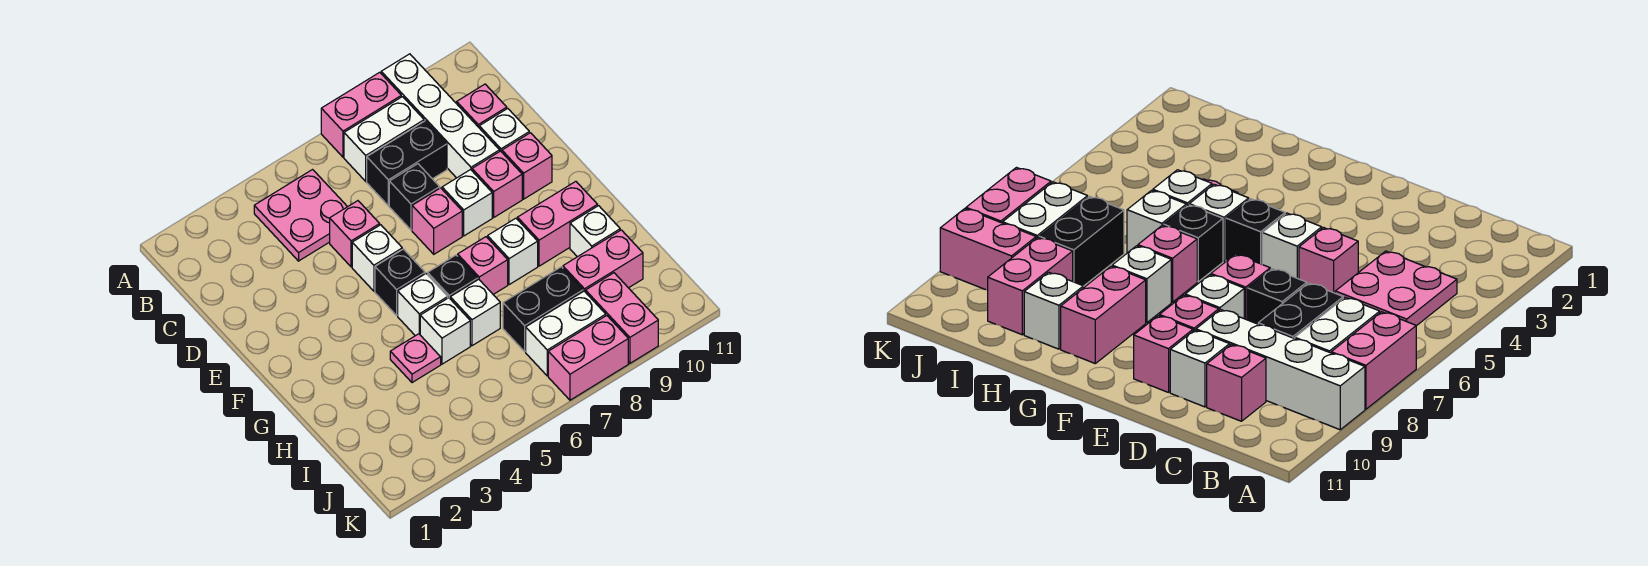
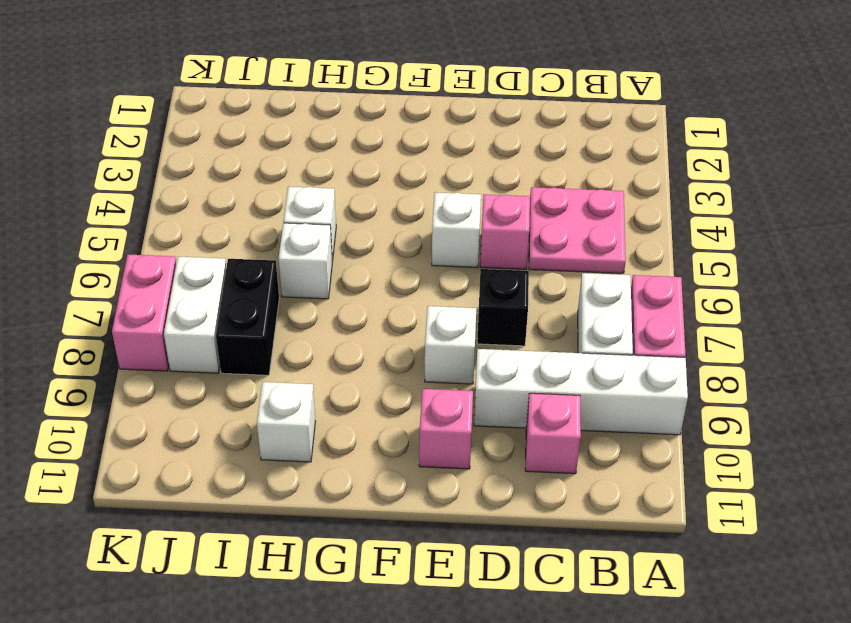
none -> black brick C7:C8 level 1
none -> white brick D10 level 1
none -> pink brick E7 level 1

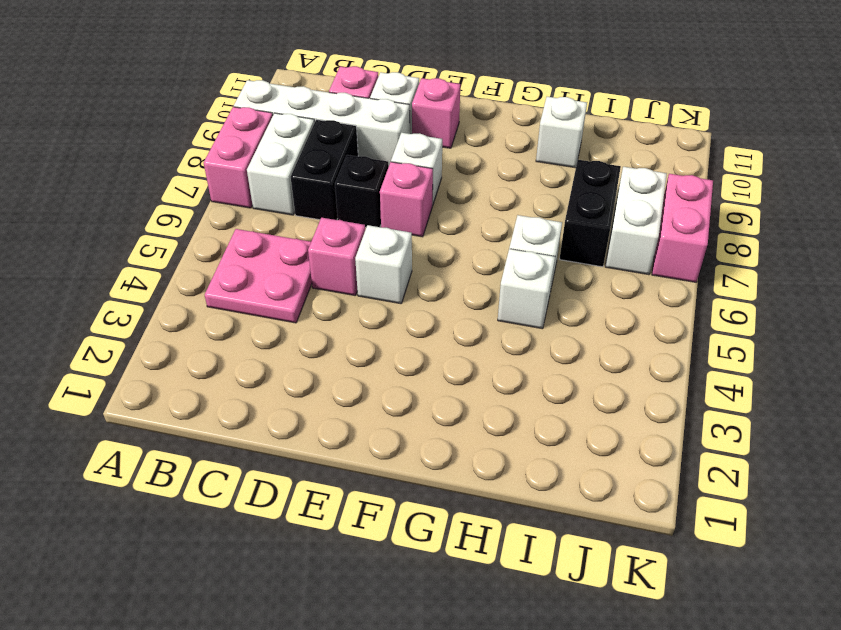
none -> pink brick E9 level 1
none -> black brick F5 level 1
none -> white brick G5 level 1

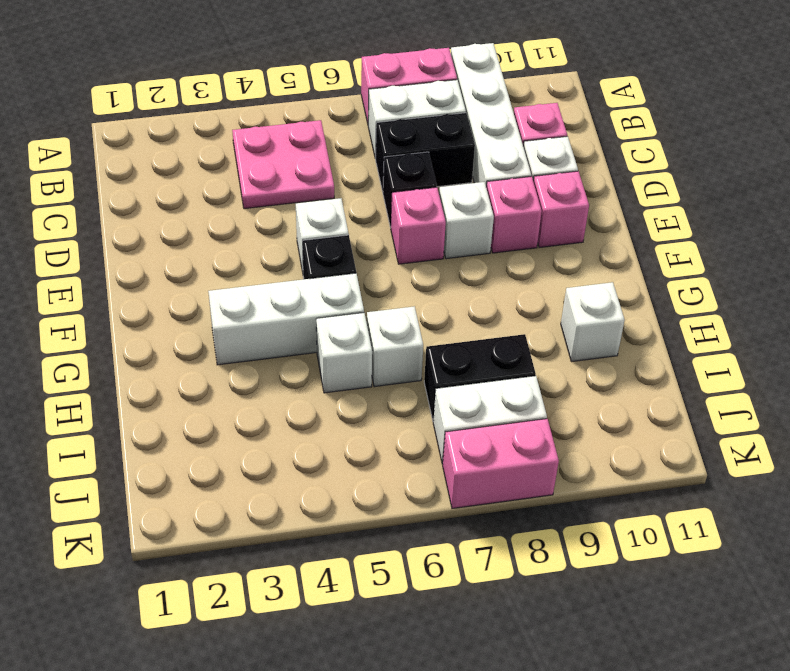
white brick G3:G5 level 1 -> white brick G5 level 1
none -> pink brick D5 level 1
none -> black brick G6 level 1
none -> pink brick G7 level 1

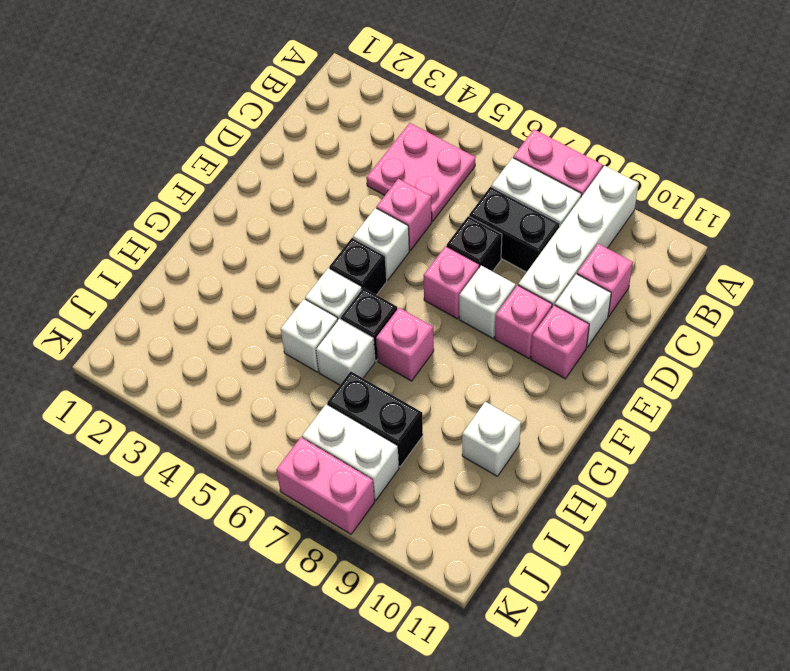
none -> white brick G8 level 1
none -> pink brick G9:G10 level 1
none -> pink plate H4 level 1

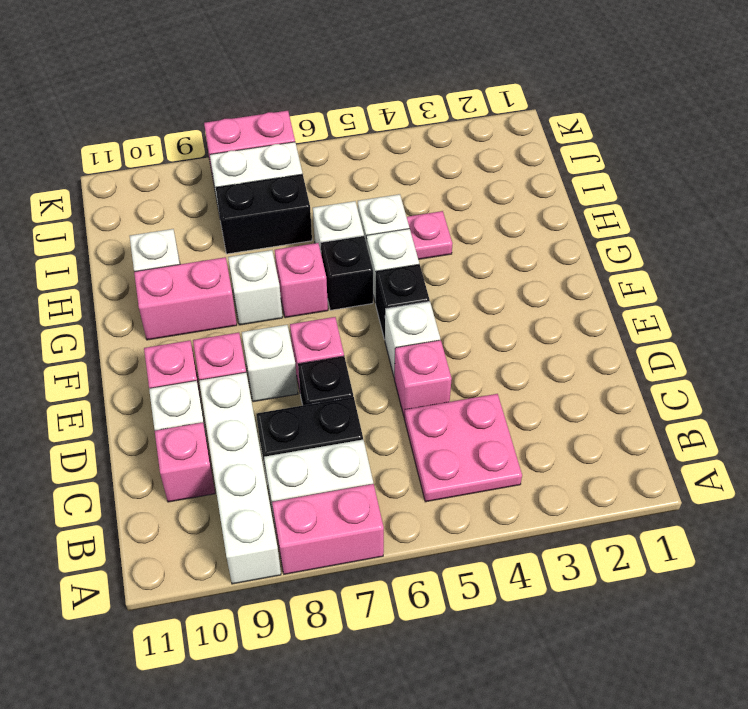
none -> pink brick I9:I10 level 1
none -> pink brick J9:K9 level 1

